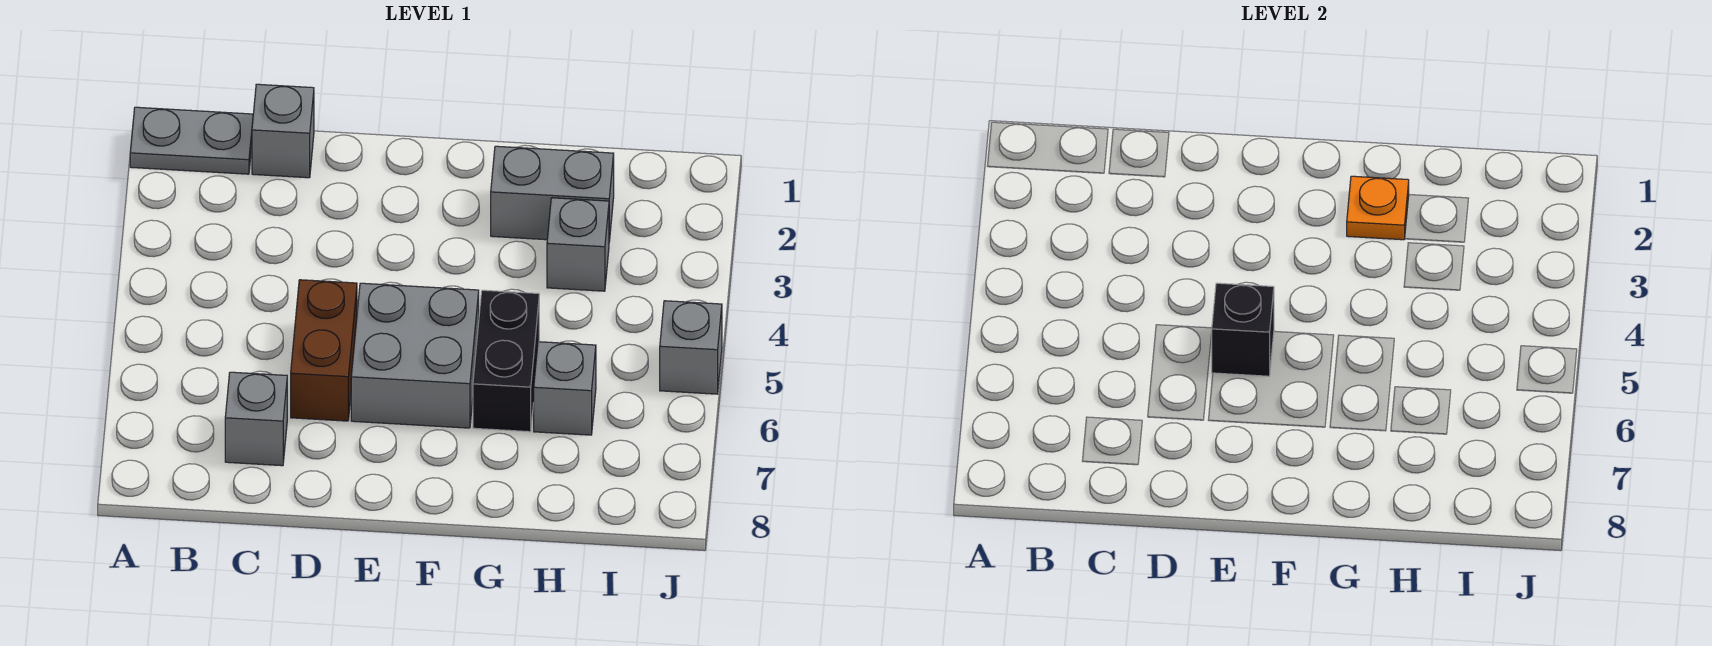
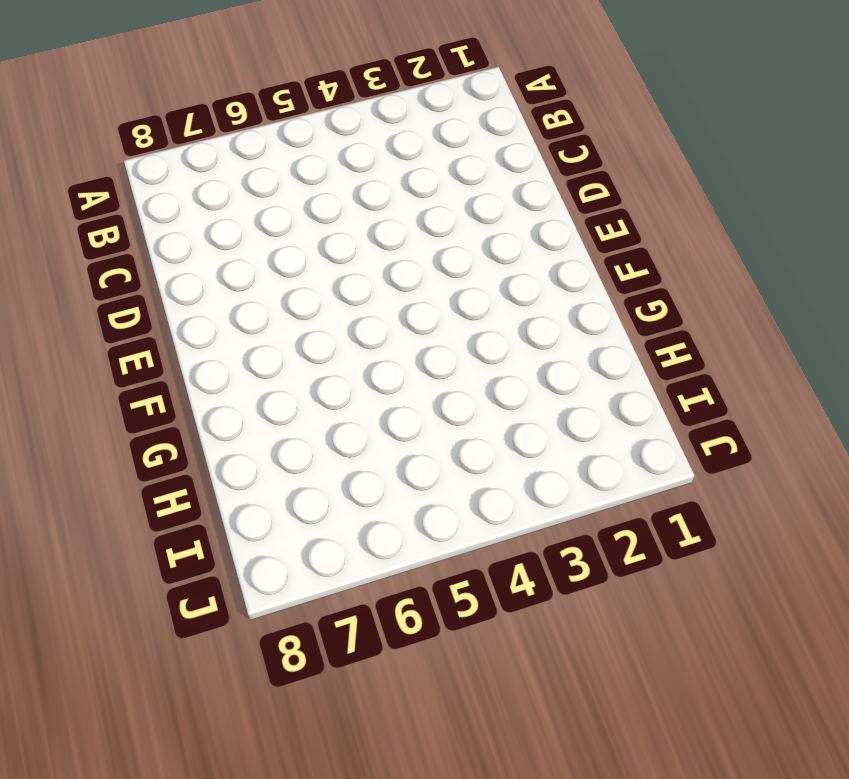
none -> grey plate A1:B1 level 1
none -> grey brick C1 level 1
none -> grey brick C7 level 1

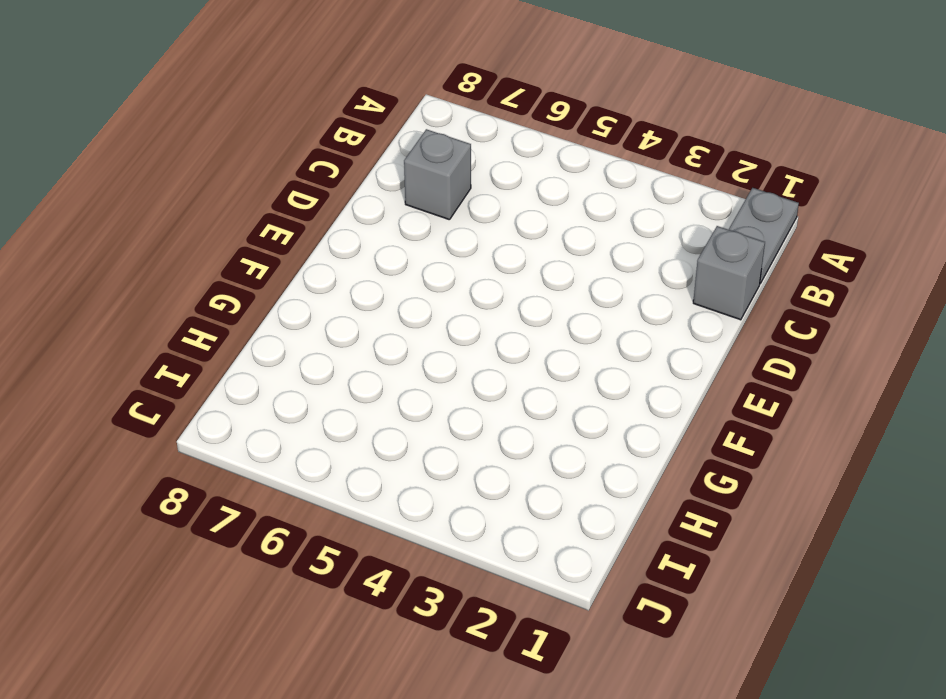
none -> brown brick D5:D6 level 1
none -> grey brick E5:F6 level 1
none -> grey brick G2:H2 level 1

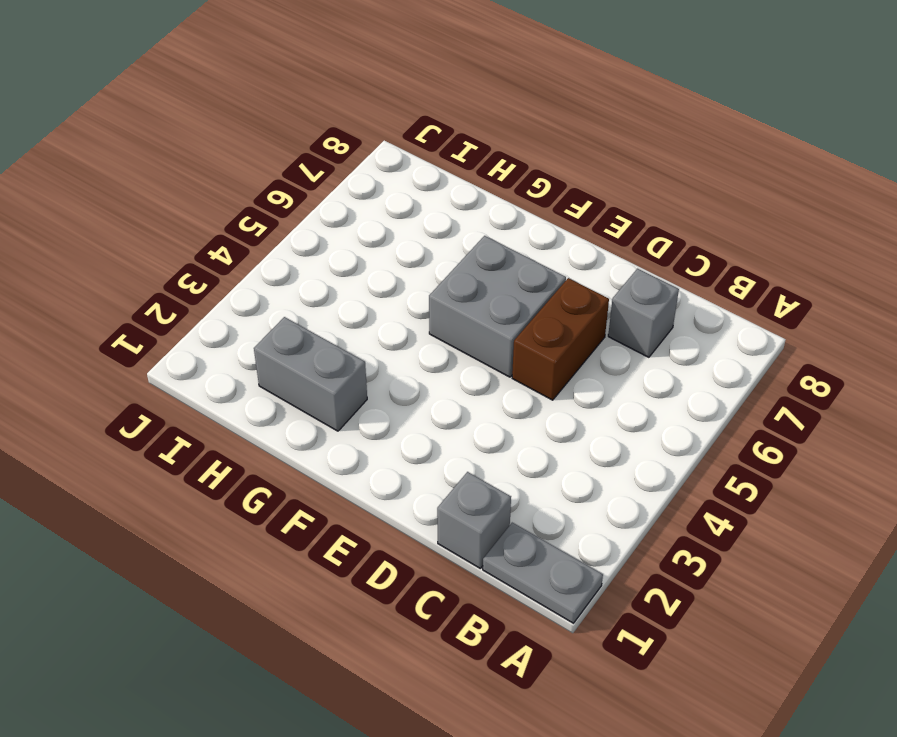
none -> black brick G5:G6 level 1
none -> grey brick H3 level 1
none -> grey brick H6 level 1

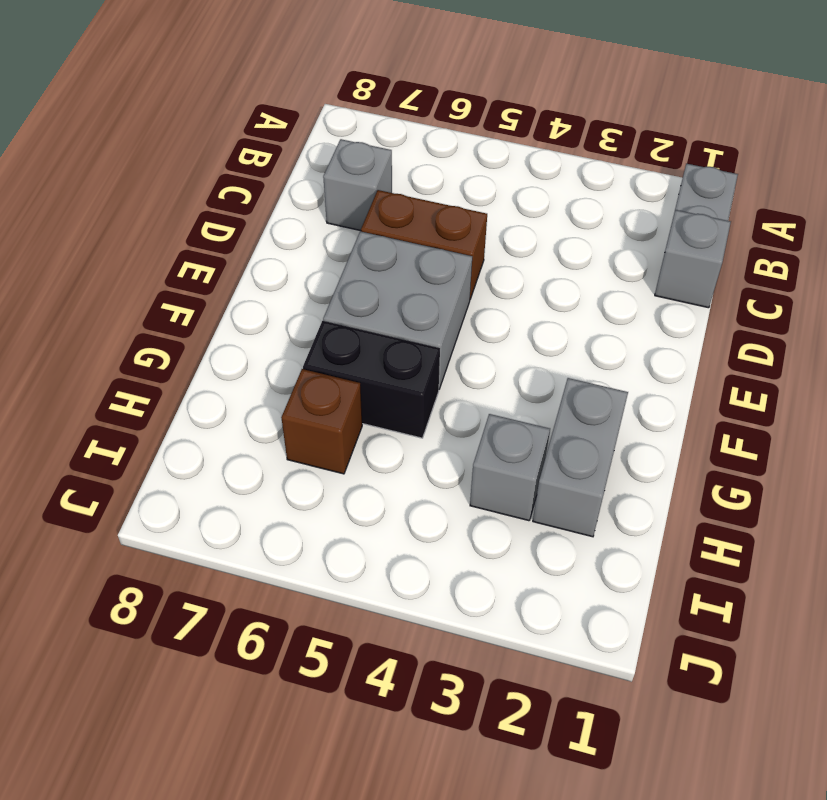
brown brick H6 level 1 -> grey brick H6 level 1
none -> grey brick J5 level 1
none -> black brick E5 level 2
none -> orange plate G2 level 2

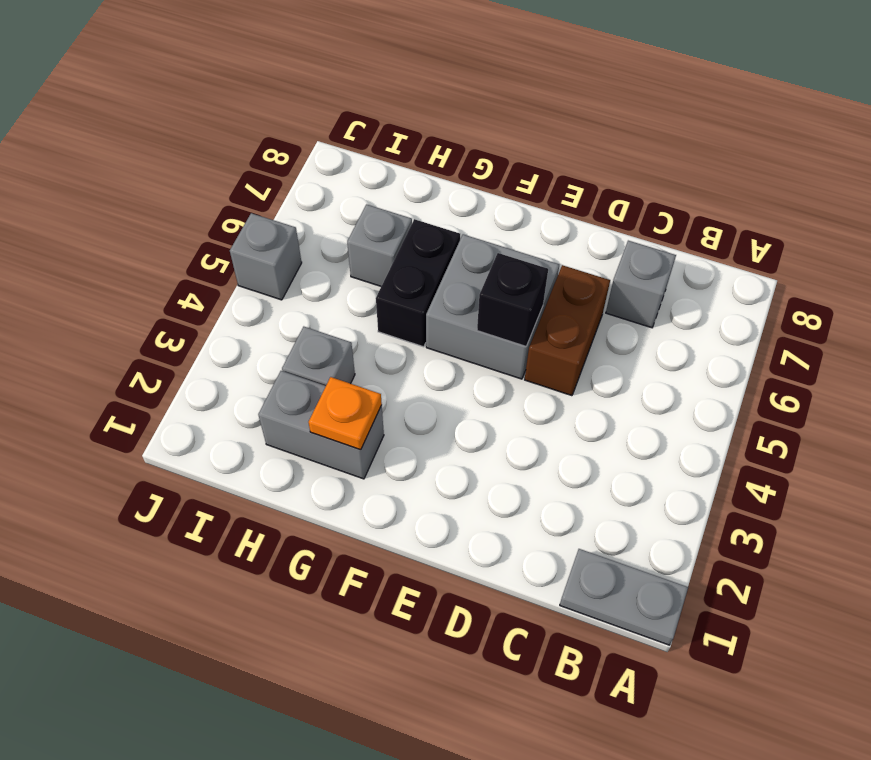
none -> grey brick C1 level 1

